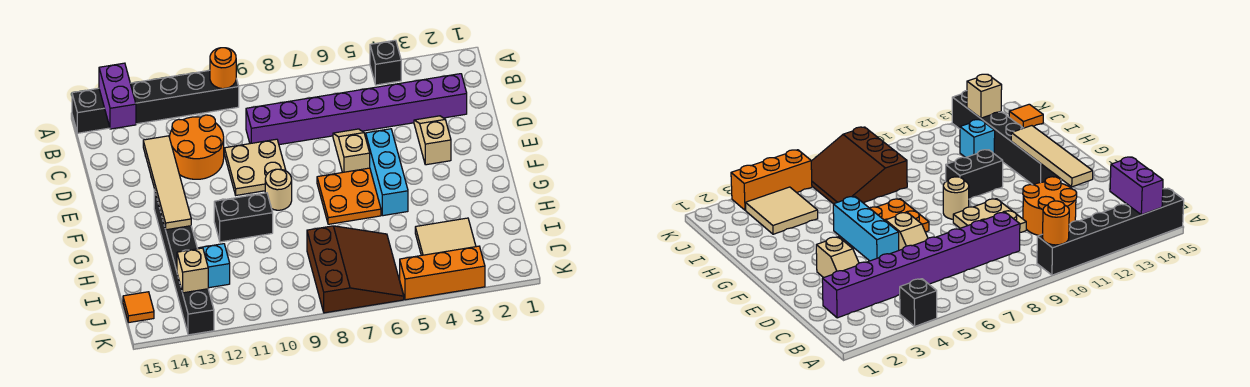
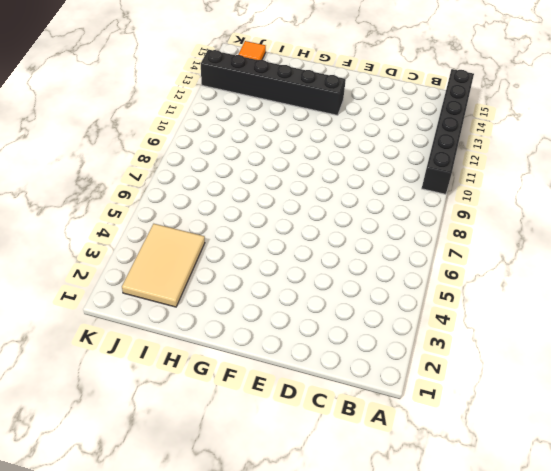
tan tile I2:J4 level 1 -> tan tile I3:J4 level 1
none -> black brick A4 level 1
none -> purple brick C2:C9 level 1
none -> orange round brick C11:D12 level 1

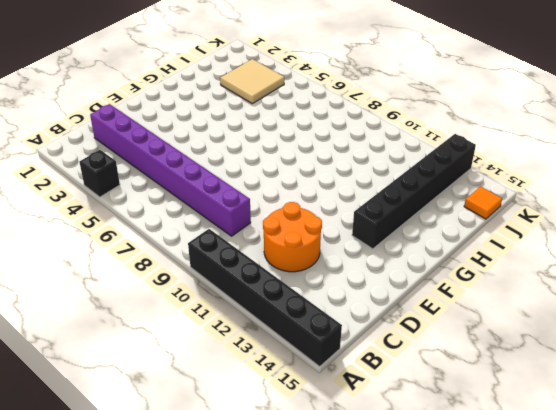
none -> tan slope D3:E3 level 1 top E
none -> tan slope D6:E6 level 1 top E
none -> tan plate D9:E10 level 1

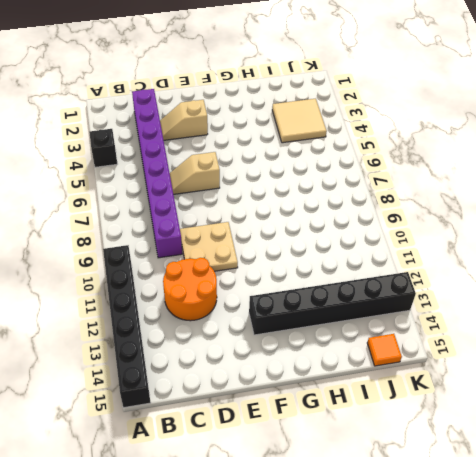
none -> cyan brick E5:G5 level 1
none -> orange plate F6:G7 level 1
none -> tan round brick F9 level 1

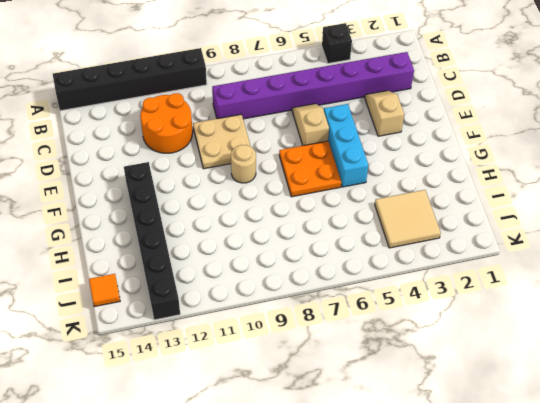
none -> black brick G10:G11 level 1
none -> brown slope I6:K8 level 1 top 8
none -> cyan brick I12 level 1

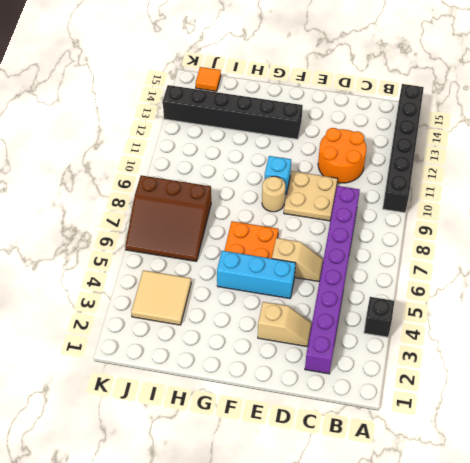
cyan brick F10 level 1 -> cyan brick I12 level 1
none -> black brick G10:G11 level 1
none -> orange brick K3:K5 level 1
none -> orange round brick A10 level 2

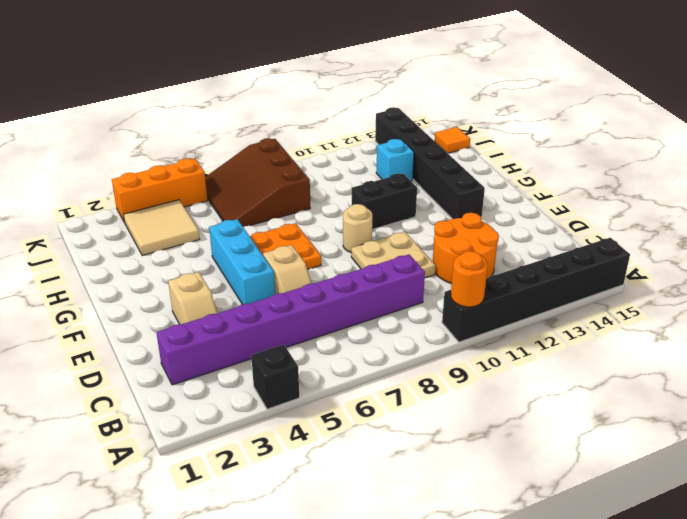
none -> purple brick A14:B14 level 2
none -> tan tile D13:G13 level 2
none -> tan brick J13 level 2

